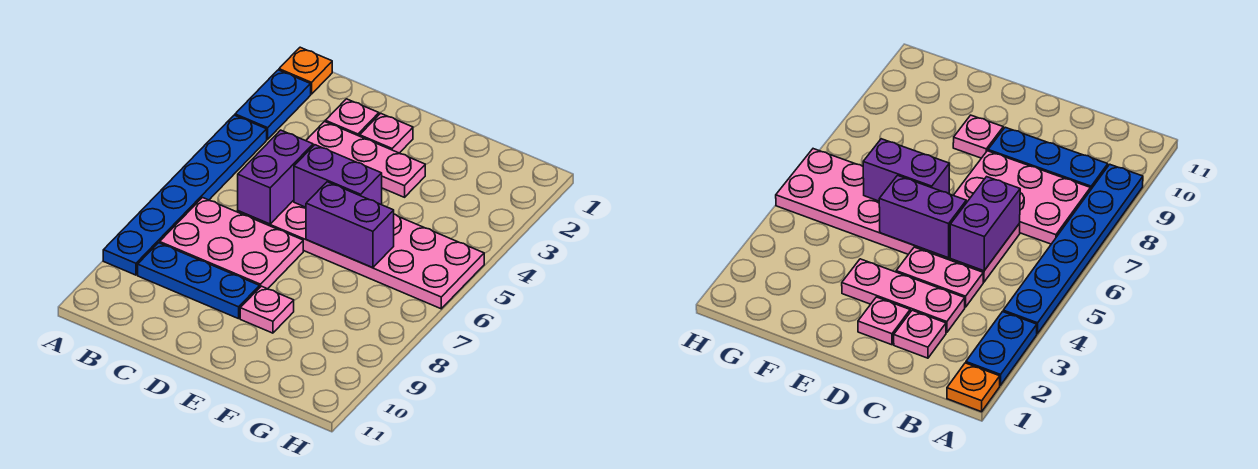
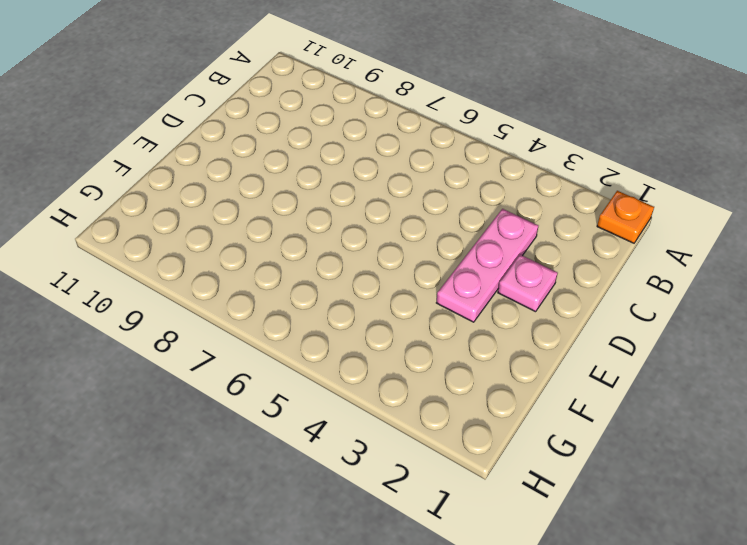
none -> blue plate A2:A3 level 1
none -> blue plate A4:A9 level 1
none -> pink plate B7:D8 level 1

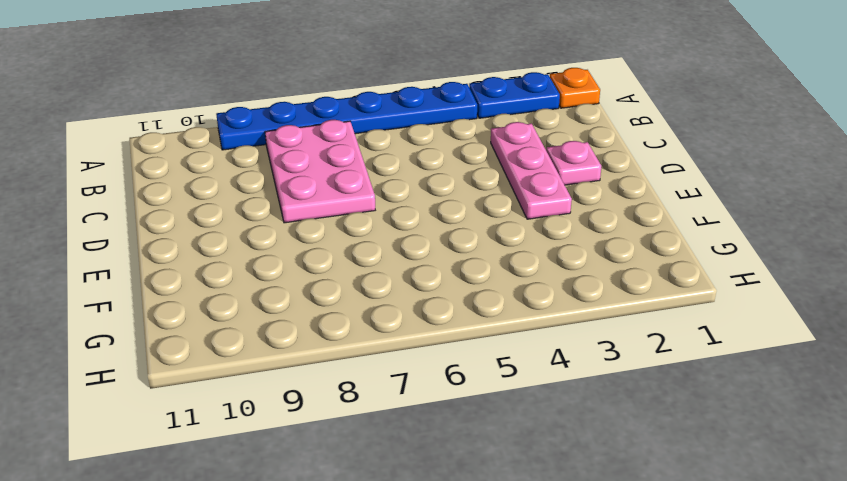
none -> blue plate B9:D9 level 1
none -> pink plate C2 level 1
none -> pink plate C4:D4 level 1

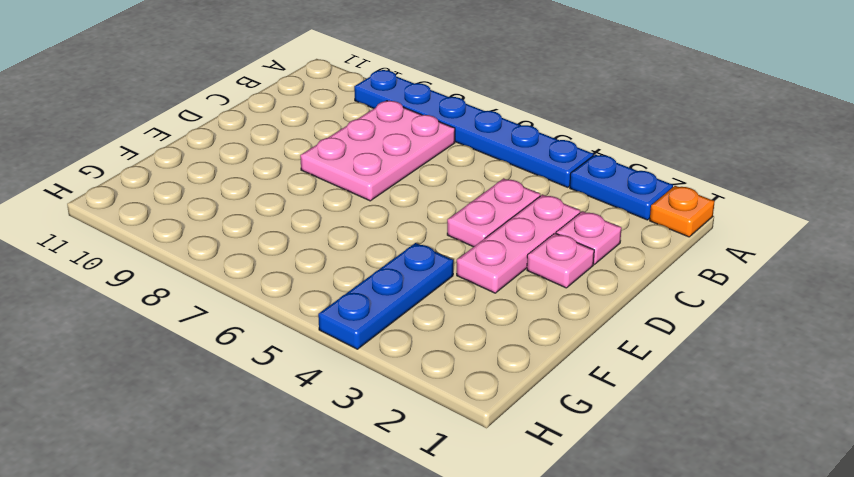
blue plate F4:H4 level 1 -> blue plate B9:D9 level 1
none -> pink plate C5:H6 level 1
none -> pink plate E9 level 1
none -> purple brick C5:C6 level 2

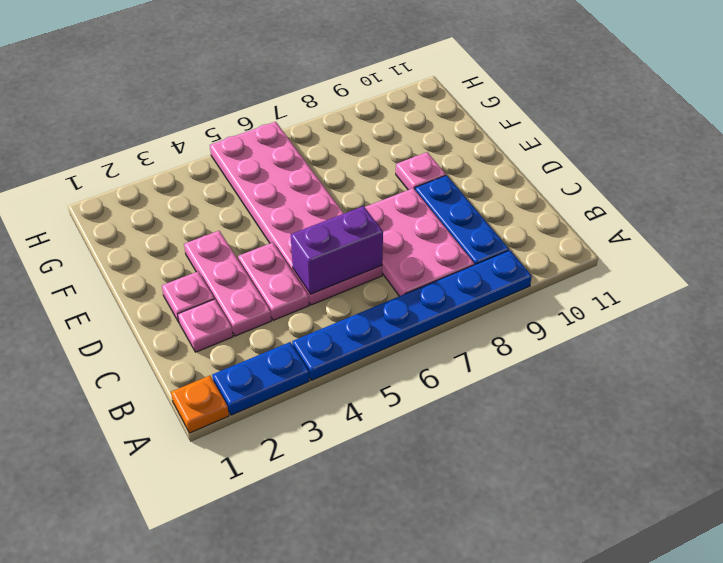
none -> purple brick D5:E5 level 2
none -> purple brick E6:F6 level 2

